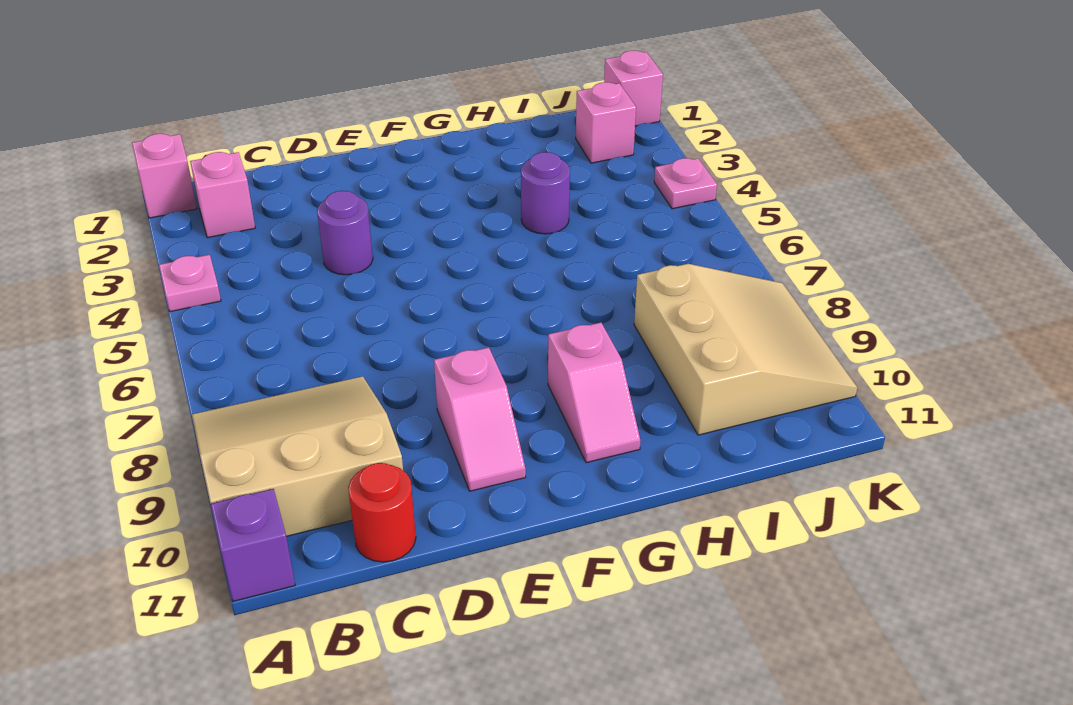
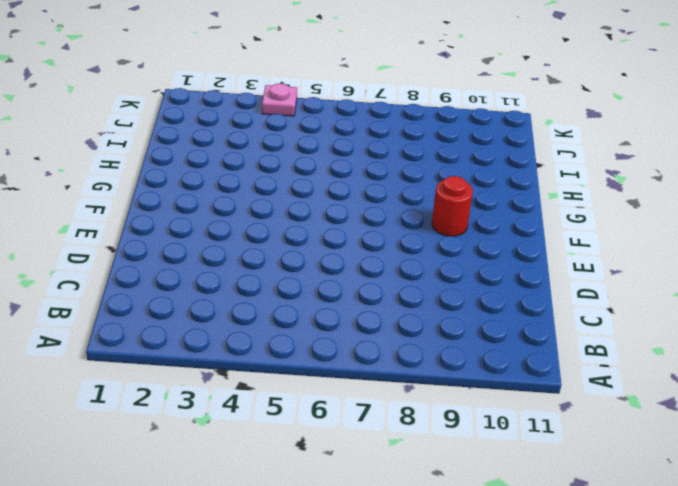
red round brick F9 level 1 -> red round brick C11 level 1
none -> pink brick A1 level 1
none -> pink plate A4 level 1
none -> tan slope A8:C10 level 1 top 10

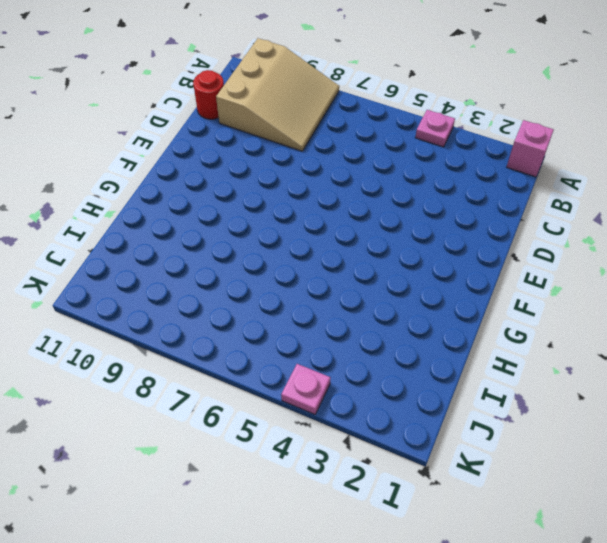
none -> purple brick A11 level 1
none -> pink brick B2 level 1
none -> purple round brick D4 level 1

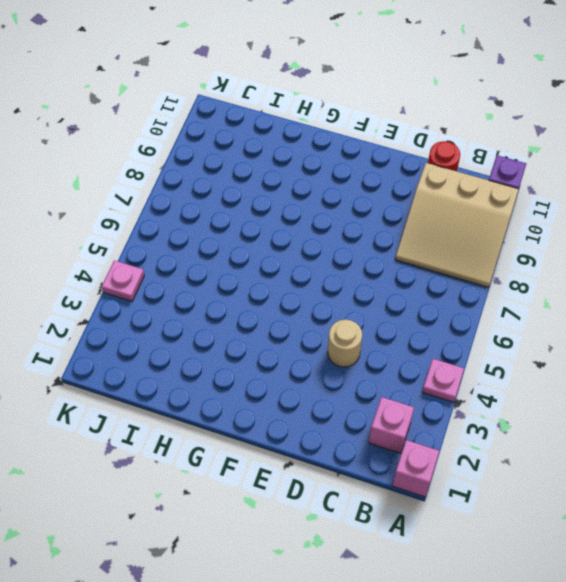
tan round brick D4 level 1 -> purple round brick D4 level 1
none -> pink slope E9:E10 level 1 top 9
none -> pink slope G9:G10 level 1 top 9
none -> purple round brick H4 level 1

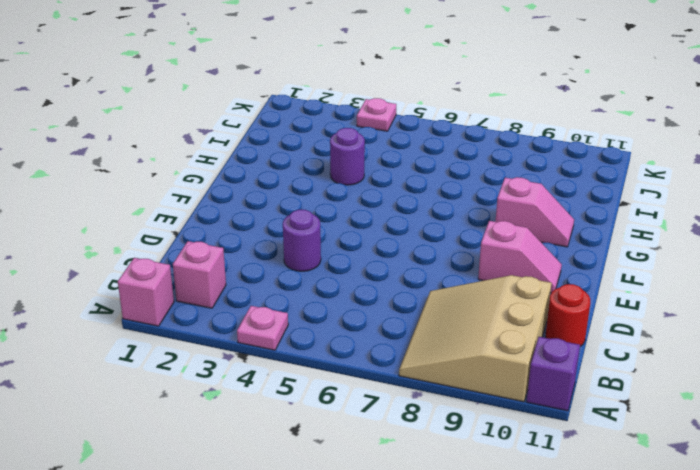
none -> tan slope I8:K10 level 1 top I
none -> pink brick J2 level 1
none -> pink brick K1 level 1

